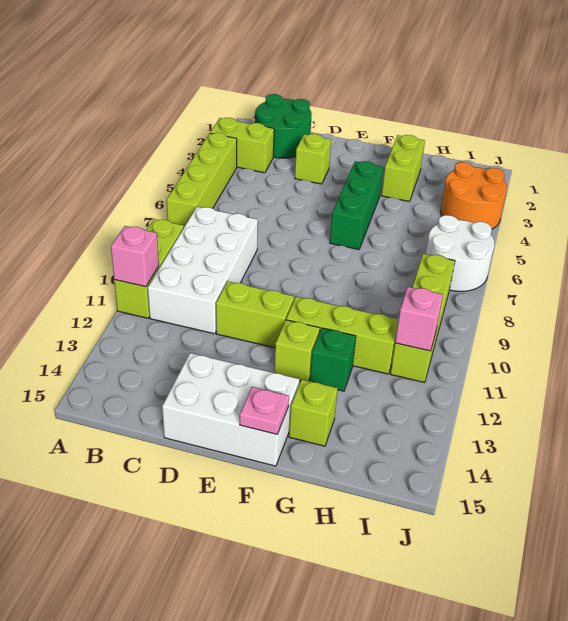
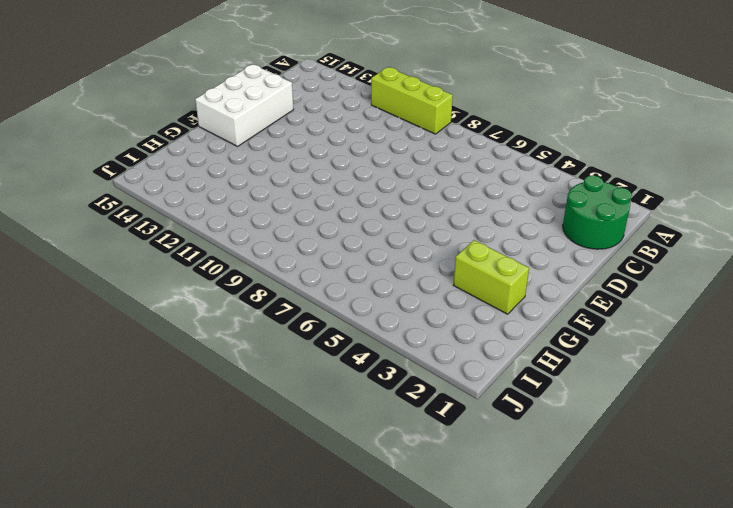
none -> lime brick A3:B3 level 1
none -> lime brick A4:A7 level 1
none -> white brick B8:C11 level 1

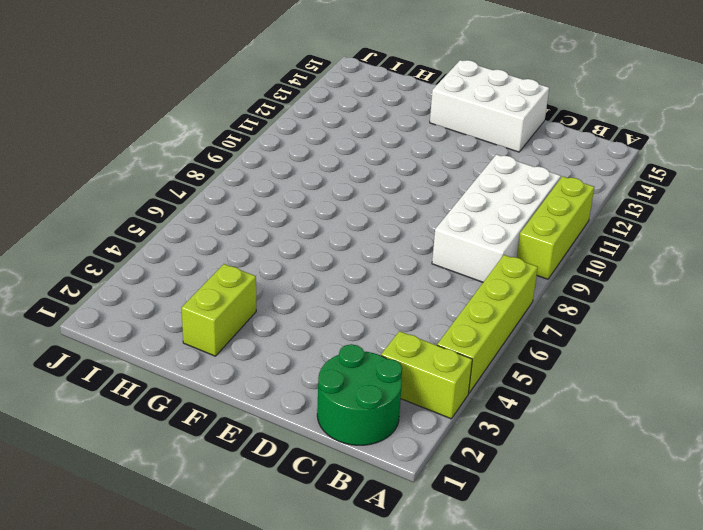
none -> lime brick D3 level 1
none -> lime brick D11:E11 level 1
none -> green brick F4:F6 level 1

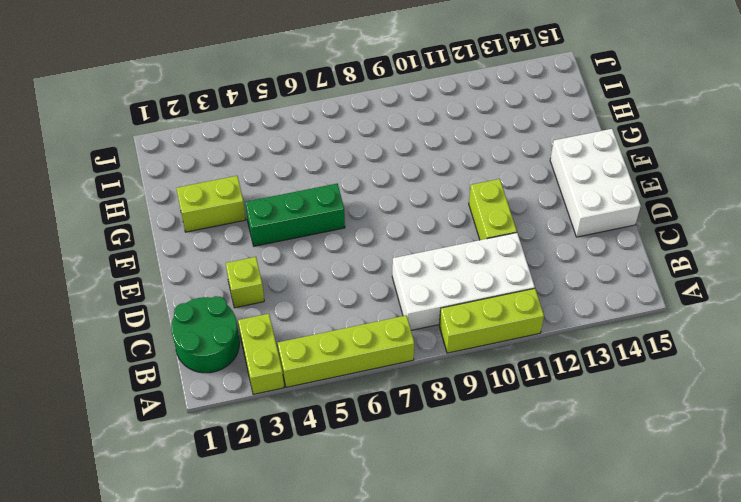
none -> lime brick F11:H11 level 1
none -> lime brick F12 level 1
none -> green brick G12 level 1

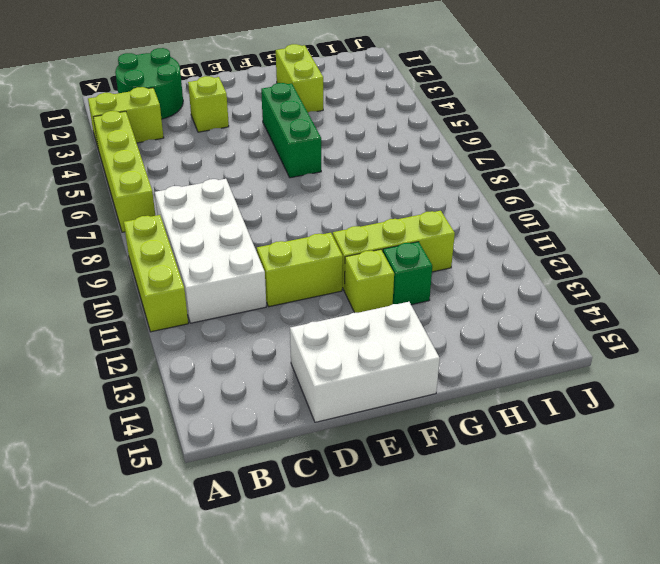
none -> lime brick G14 level 1
none -> orange round brick I3:J4 level 1
none -> white round brick I6:J7 level 1

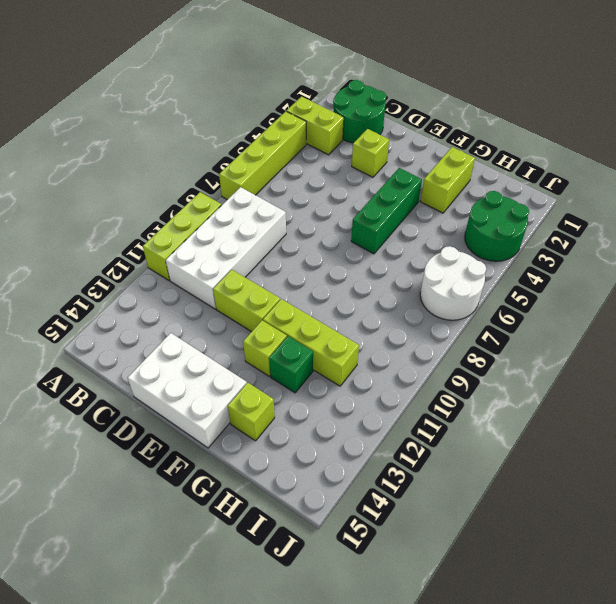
green round brick I3:J4 level 1 -> orange round brick I3:J4 level 1
none -> lime brick I8:I11 level 1
none -> pink brick A11 level 2
none -> pink plate F15 level 2

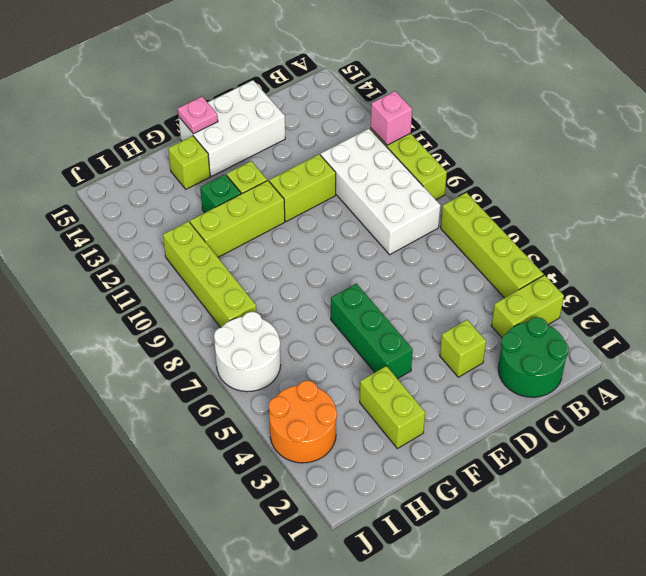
none -> pink brick I11 level 2

